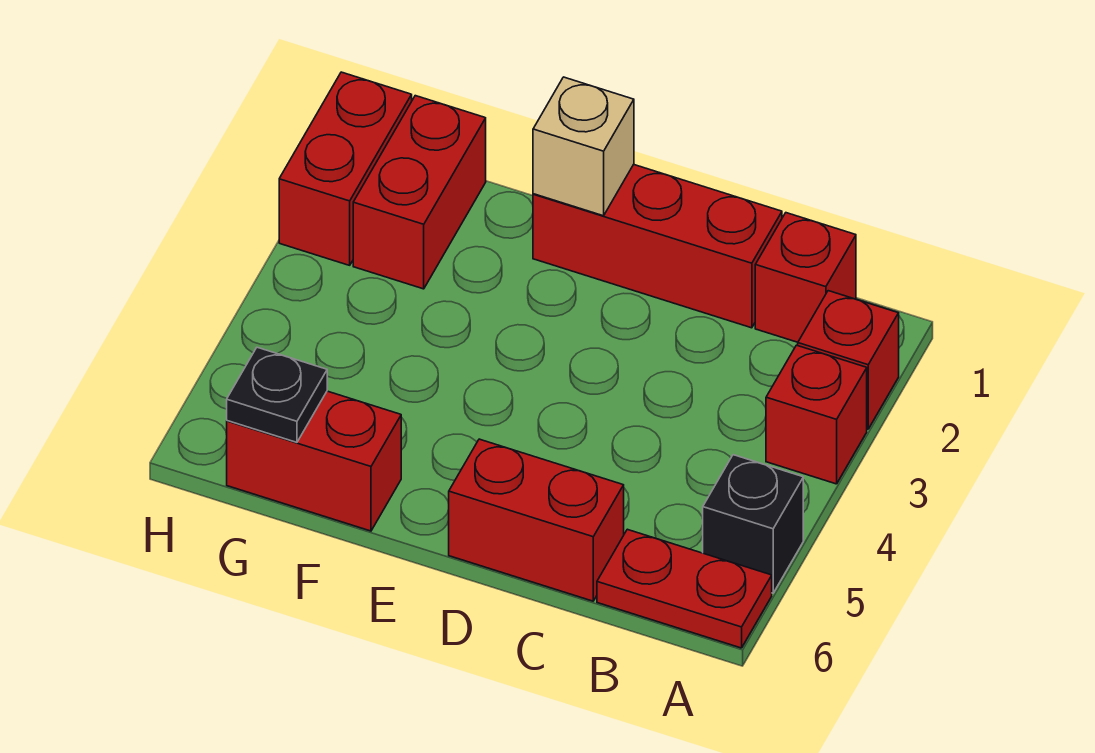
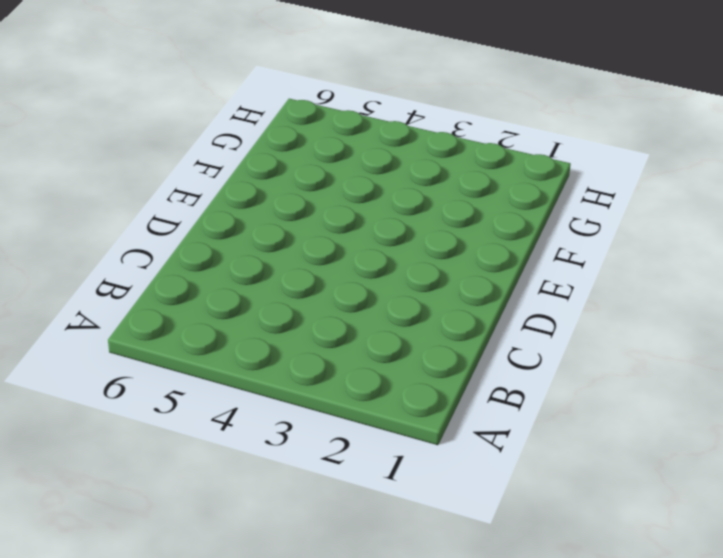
none -> red brick A2 level 1
none -> red brick A3 level 1
none -> black brick A5 level 1

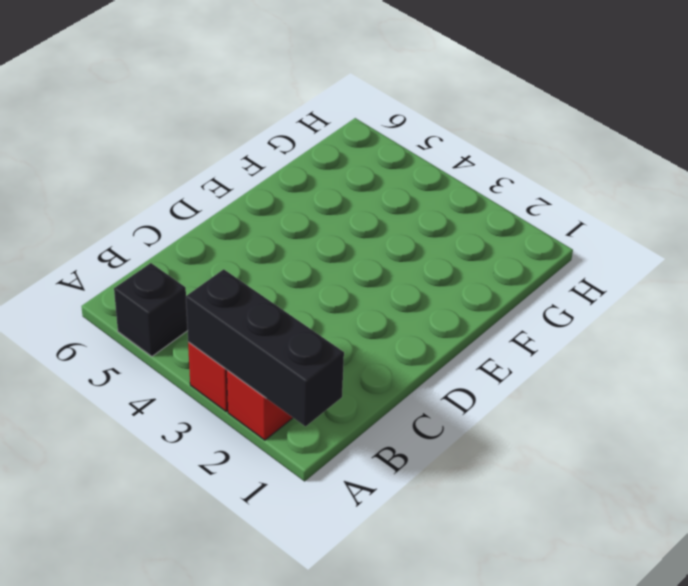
black brick A1:A3 level 2 -> none
none -> red plate A6:B6 level 1
none -> red brick B1 level 1
none -> red brick C1:E1 level 1

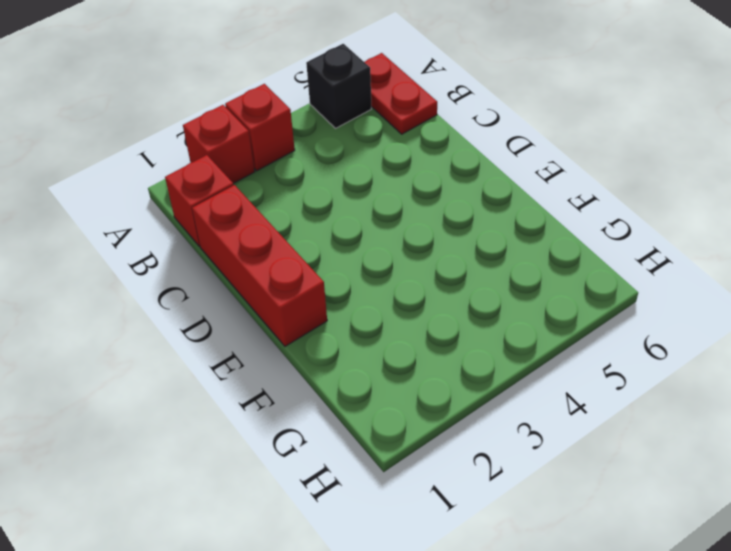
none -> red brick C6:D6 level 1
none -> red brick F6:G6 level 1
none -> red brick G1:G2 level 1

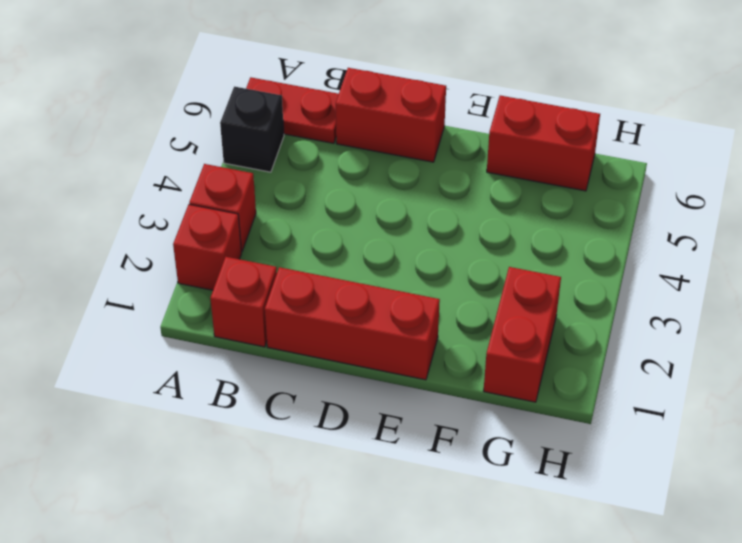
none -> red brick H1:H2 level 1
none -> tan brick E1 level 2
none -> black plate G6 level 2

